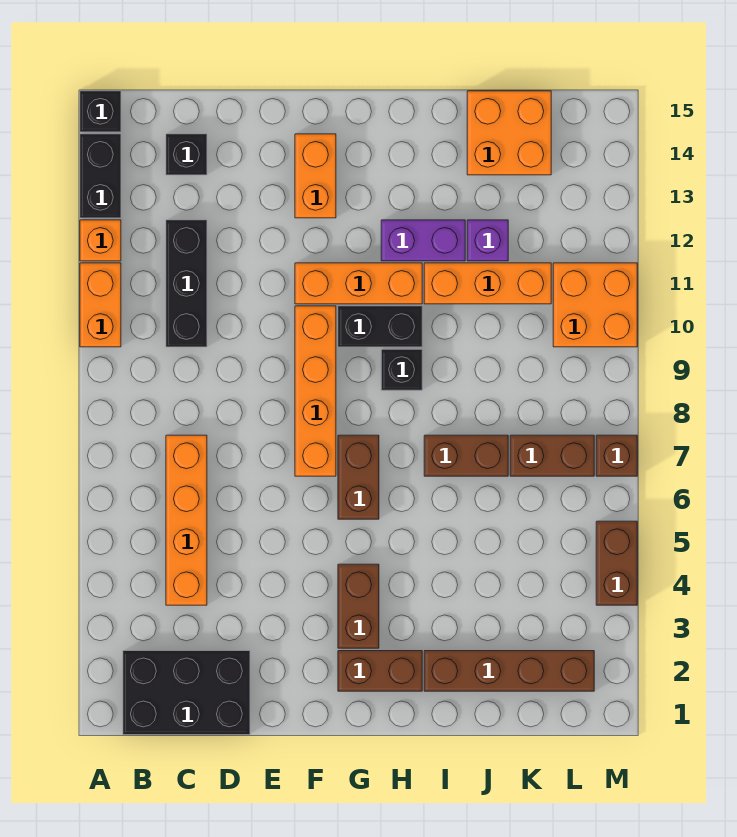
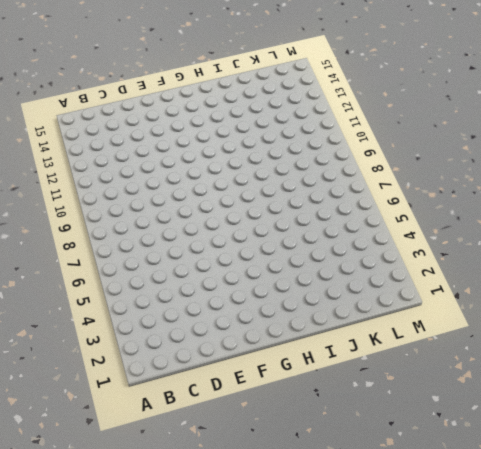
none -> orange brick A10:A11 level 1
none -> orange brick A12 level 1
none -> black brick A13:A14 level 1

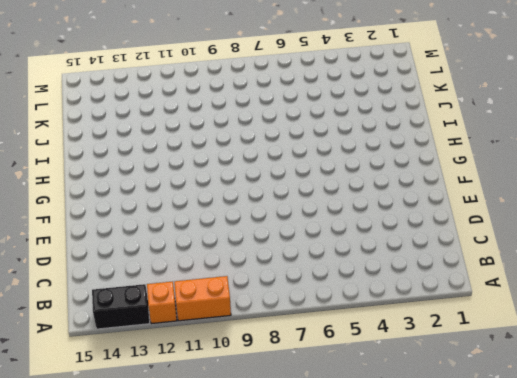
none -> black brick A15 level 1
none -> black brick B1:D2 level 1
none -> orange brick C4:C7 level 1

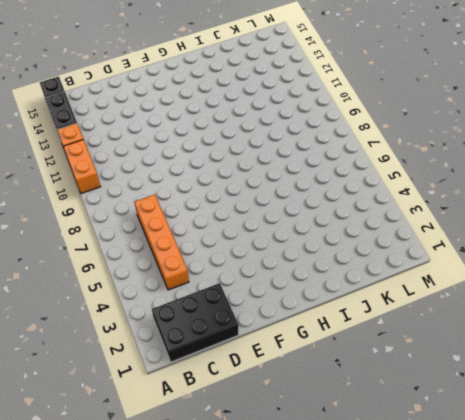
none -> black brick C10:C12 level 1
none -> black brick C14 level 1
none -> orange brick F7:F10 level 1

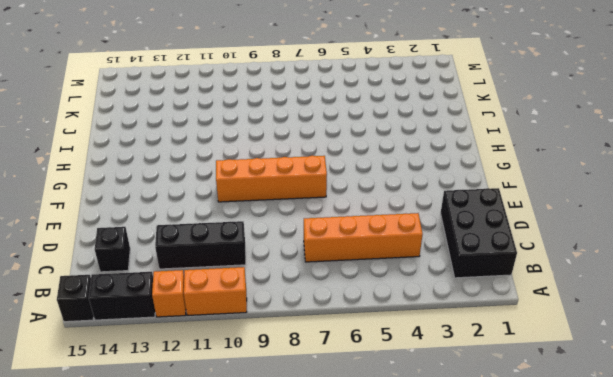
none -> orange brick F11:H11 level 1
none -> orange brick F13:F14 level 1
none -> brown brick G2:H2 level 1

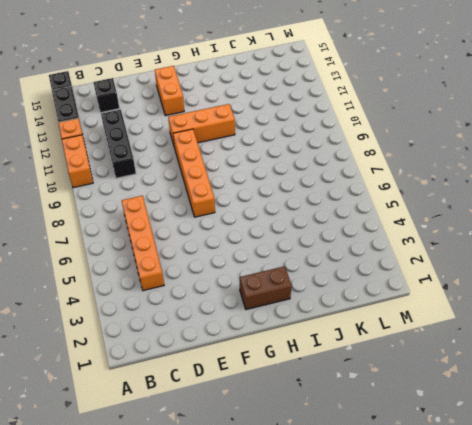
none -> black brick B1:D2 level 1
none -> brown brick G3:G4 level 1
none -> brown brick G6:G7 level 1

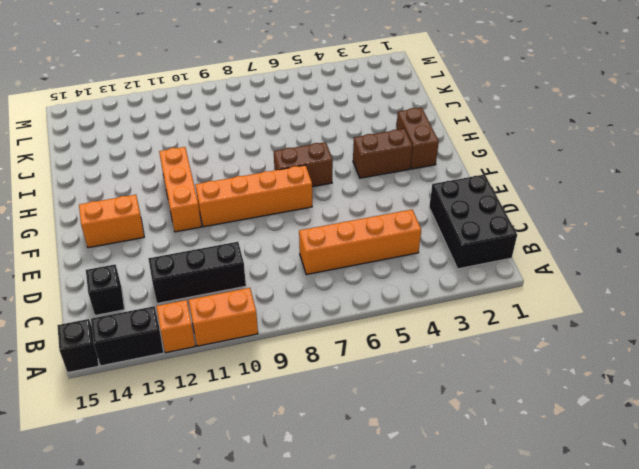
none -> black brick G10:H10 level 1
none -> black brick H9 level 1
none -> purple brick H12:I12 level 1

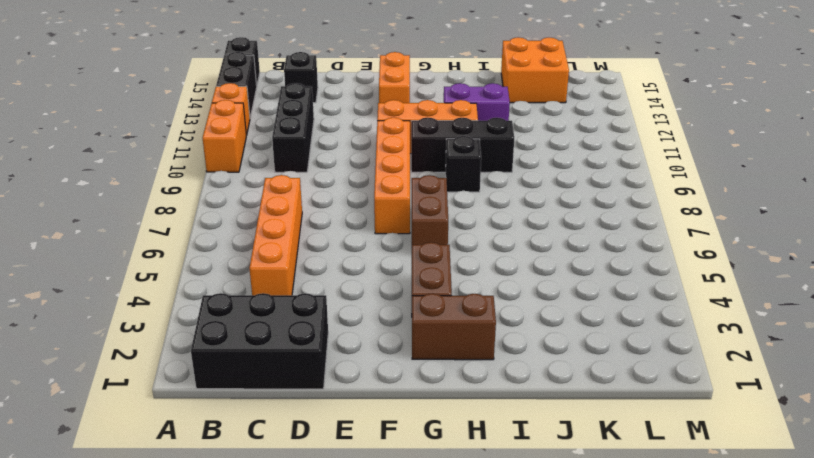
black brick G10:I10 level 1 -> black brick G10:H10 level 1
none -> brown brick I2:L2 level 1
none -> brown brick I7:J7 level 1
none -> orange brick I11:K11 level 1

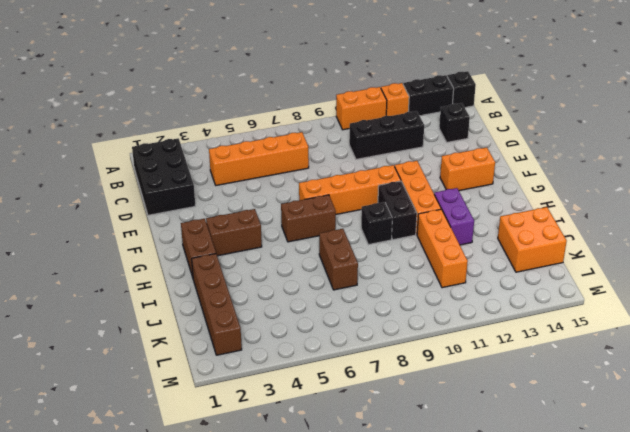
none -> purple brick J12 level 1
none -> brown brick K7:L7 level 1
none -> orange brick L10:M11 level 1

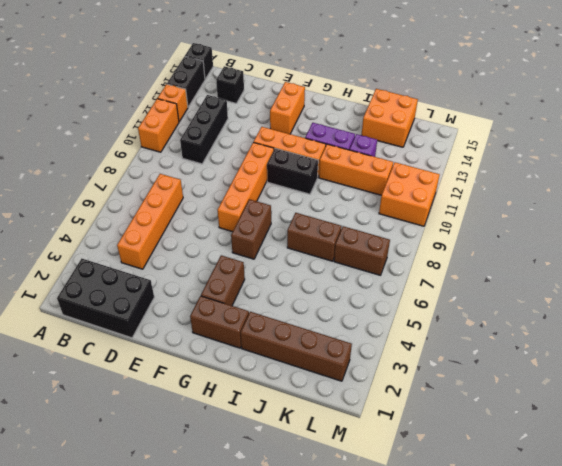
none -> black brick H9 level 1
none -> brown brick M4:M5 level 1
none -> brown brick M7 level 1

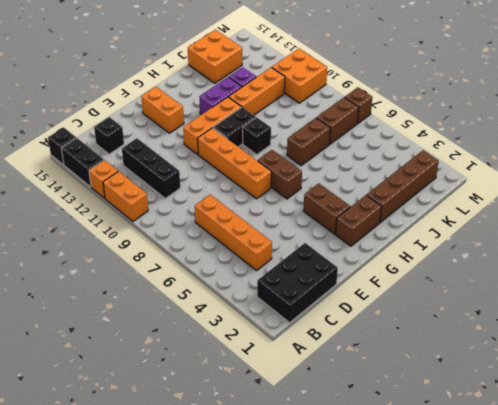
none -> brown brick M4:M5 level 1

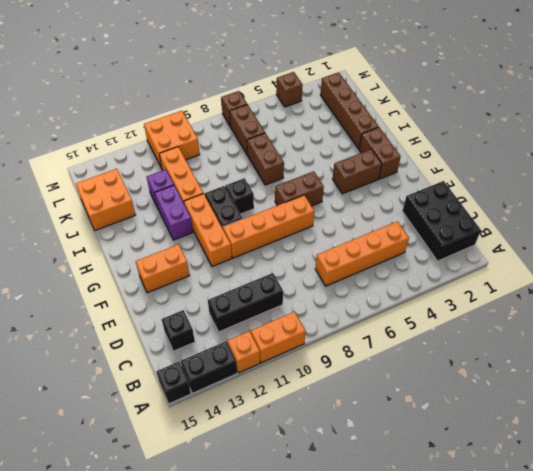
brown brick M4 level 1 -> brown brick M4:M5 level 1

